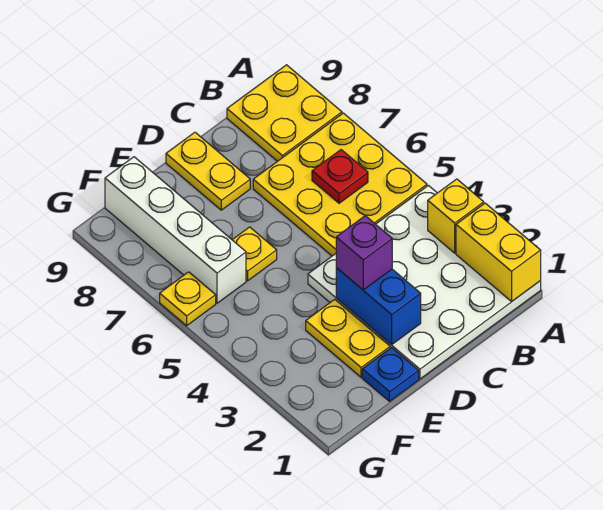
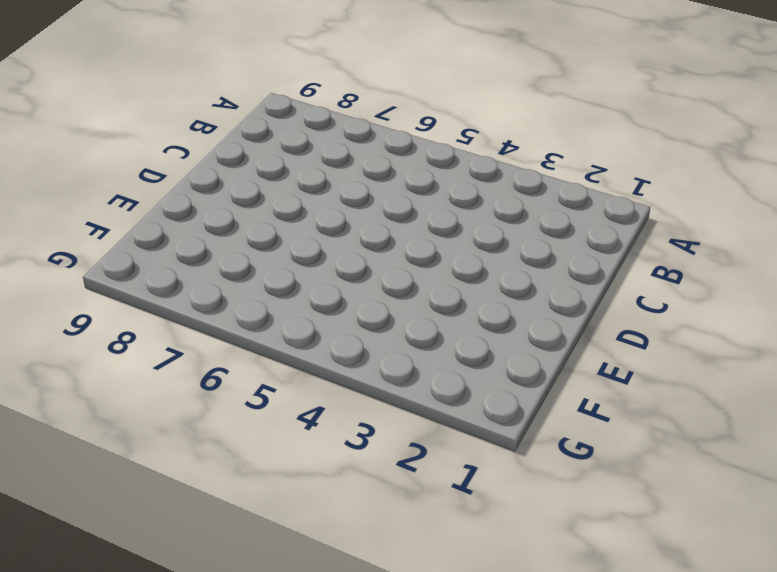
none -> white plate A1:D4 level 1
none -> yellow plate A5:C7 level 1
none -> yellow plate A8:B9 level 1

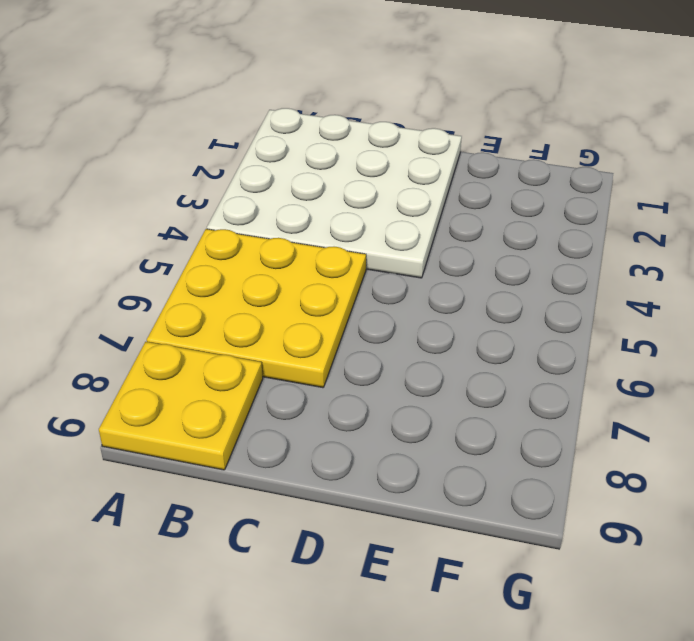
none -> yellow plate D8:D9 level 1
none -> blue plate E1 level 1
none -> yellow plate E2:E3 level 1

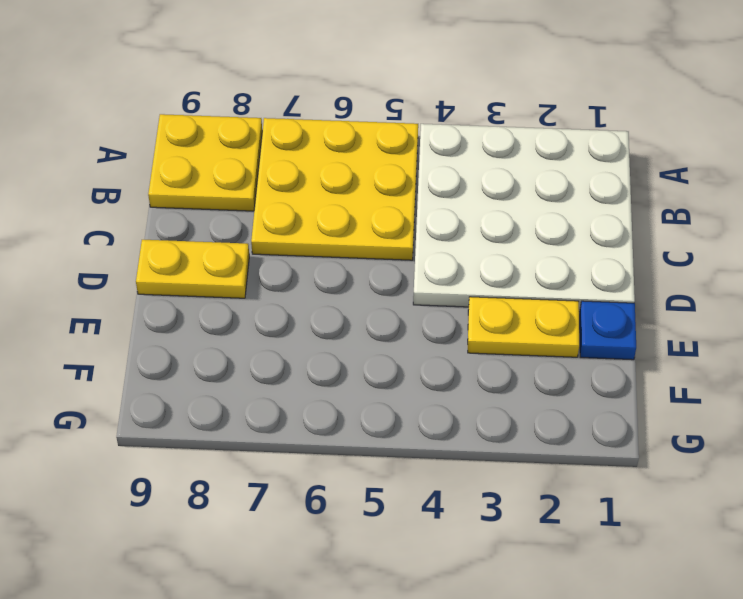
none -> yellow plate E6 level 1
none -> white brick F6:F9 level 1
none -> yellow plate G6 level 1

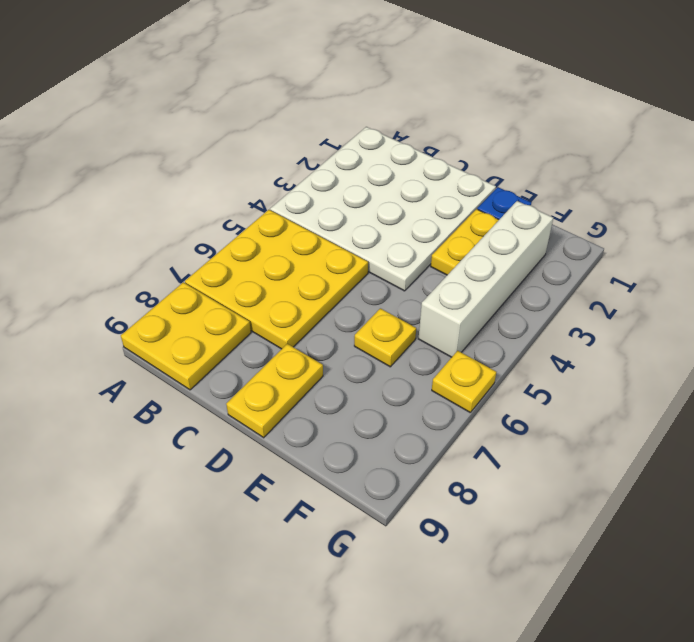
white brick F2:F5 level 1 -> white brick F6:F9 level 1
none -> yellow brick A1:A2 level 2
none -> yellow brick A3 level 2
none -> red plate B6 level 2

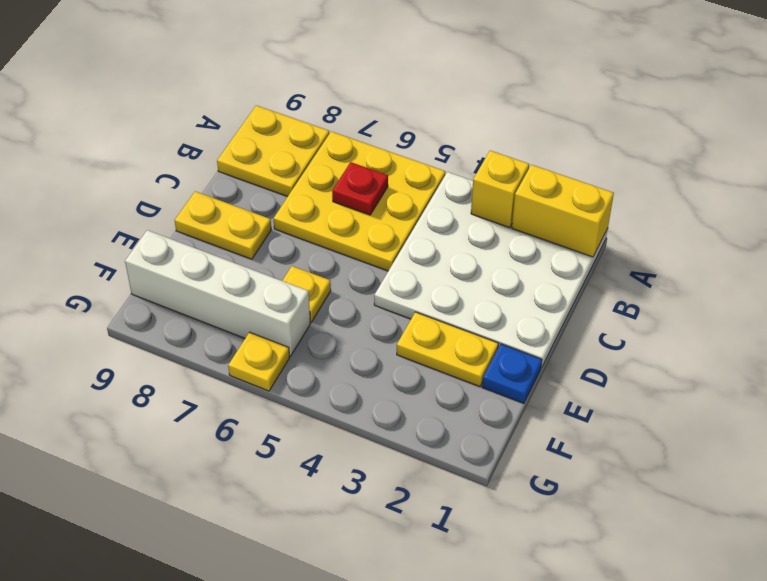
none -> blue brick D2:D3 level 2
none -> purple brick D3 level 3

